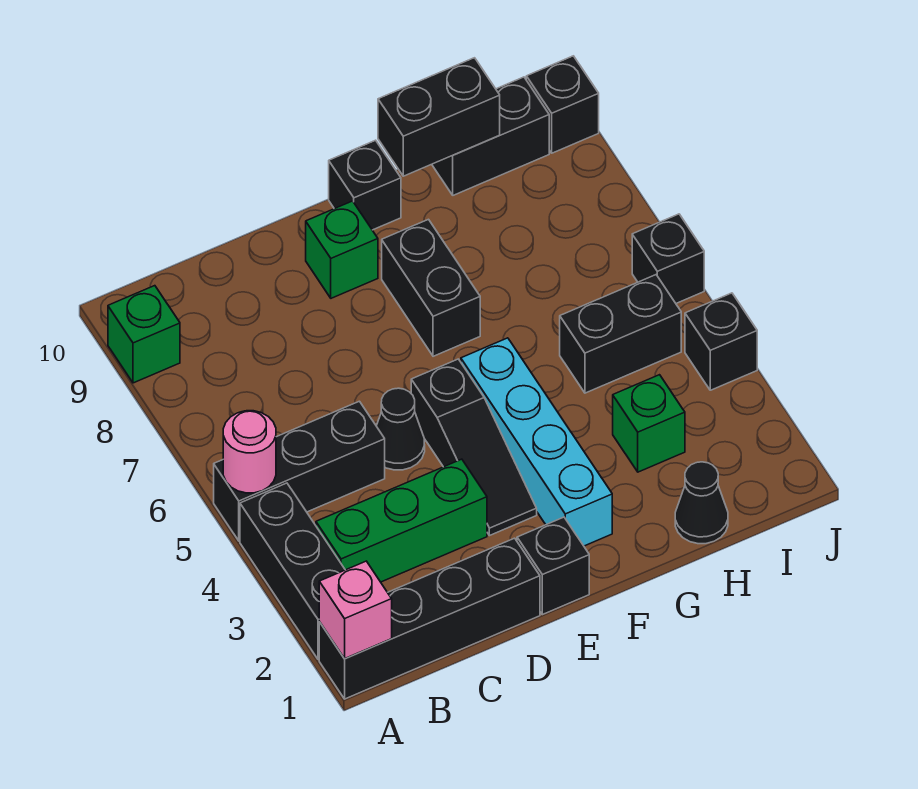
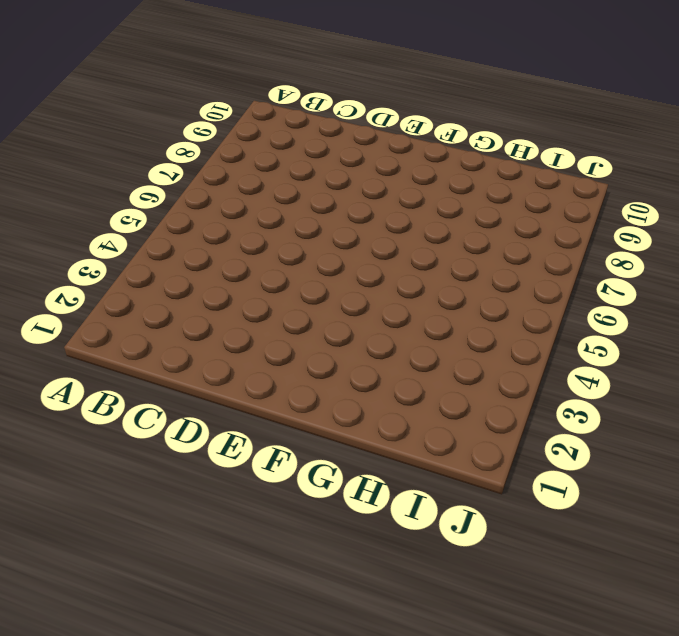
none -> black brick A1:D1 level 1
none -> black brick A2:A4 level 1
none -> black brick A5:C5 level 1

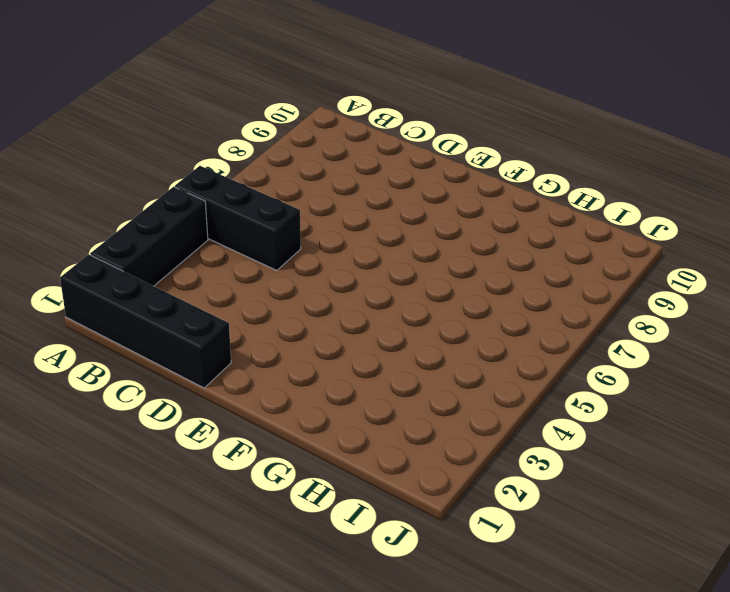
none -> green brick A9 level 1
none -> green brick B3:D3 level 1
none -> black cone D5 level 1

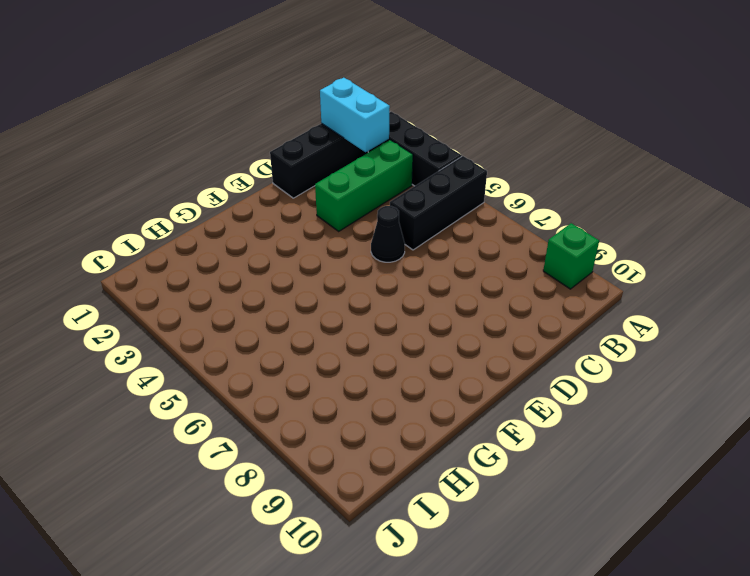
cyan brick B1:B2 level 2 -> none
none -> black brick E1 level 1
none -> black slope E3:E5 level 1 top 5
none -> green brick E9 level 1

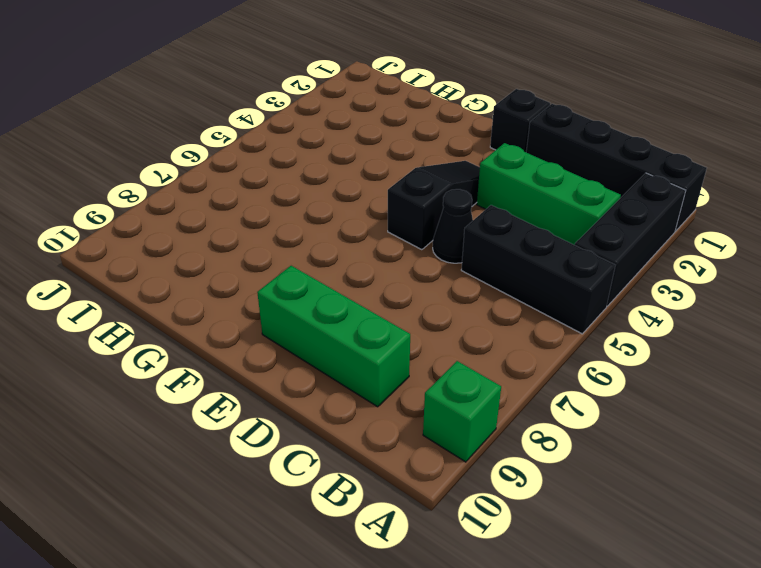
green brick C9:E9 level 1 -> green brick E9 level 1
none -> cyan brick F2:F5 level 1
none -> black brick F7:F8 level 1
none -> black brick F10 level 1

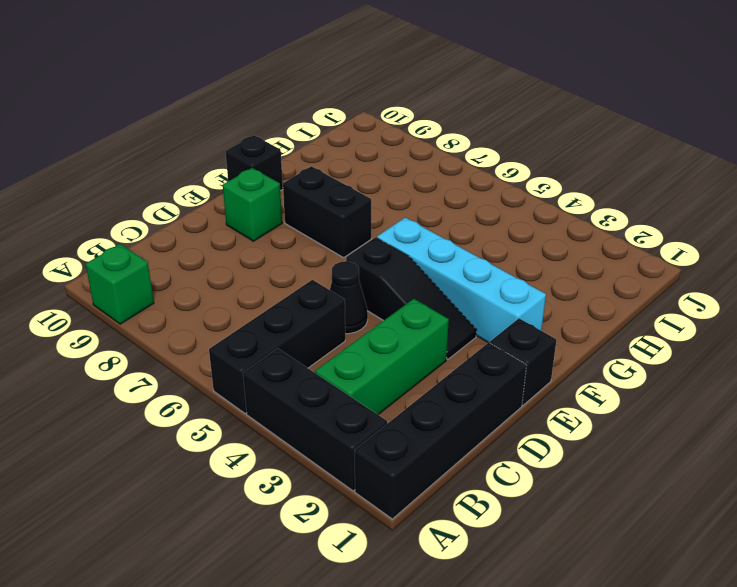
none -> black cone H1 level 1
none -> green brick H3 level 1
none -> black brick H5:I5 level 1

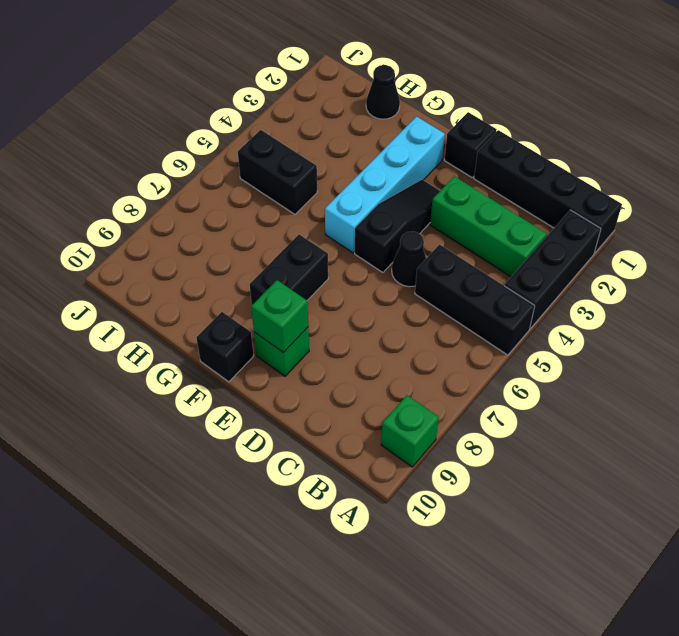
green brick E9 level 2 -> green brick H3 level 1
none -> black brick H10:I10 level 1
none -> black brick J4 level 1
none -> black brick J6 level 1

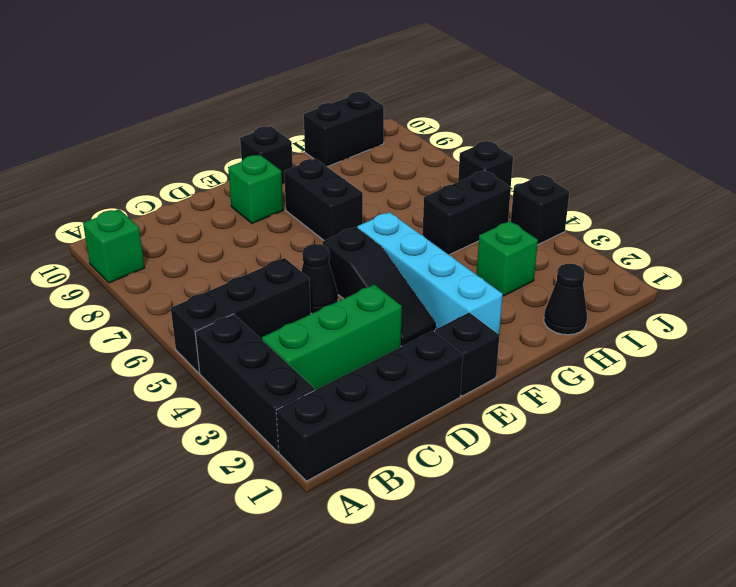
none -> black brick J10 level 1
none -> pink brick A1 level 2
none -> pink round brick A5 level 2

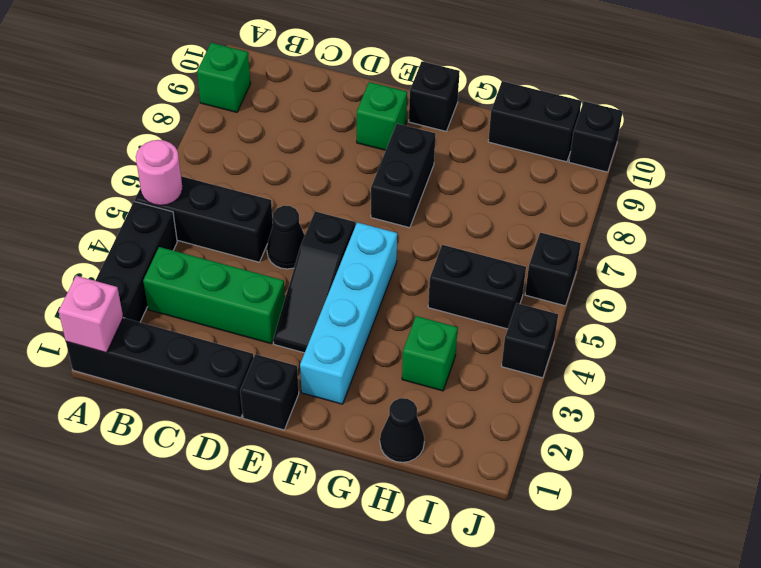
none -> black brick G10:H10 level 2

